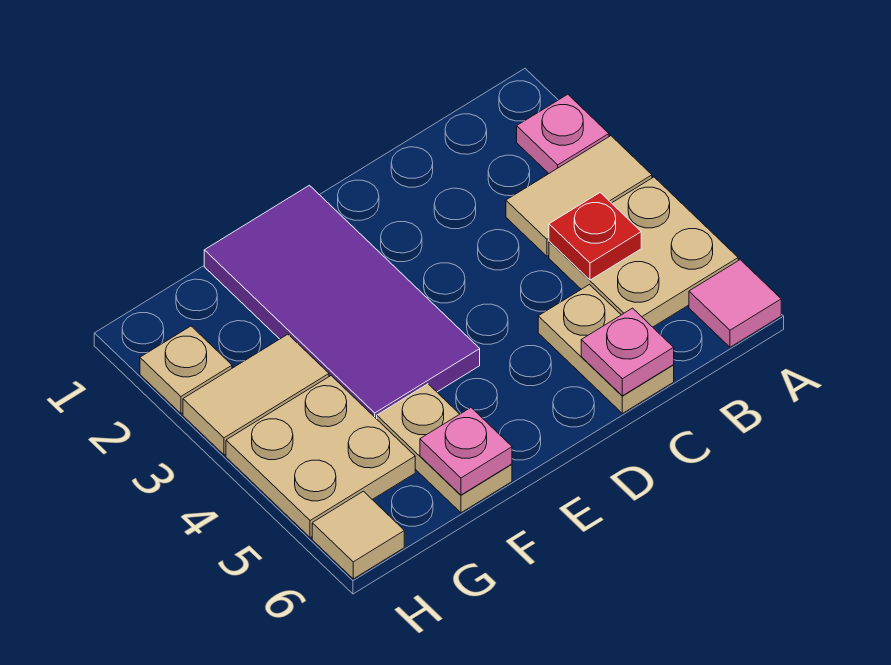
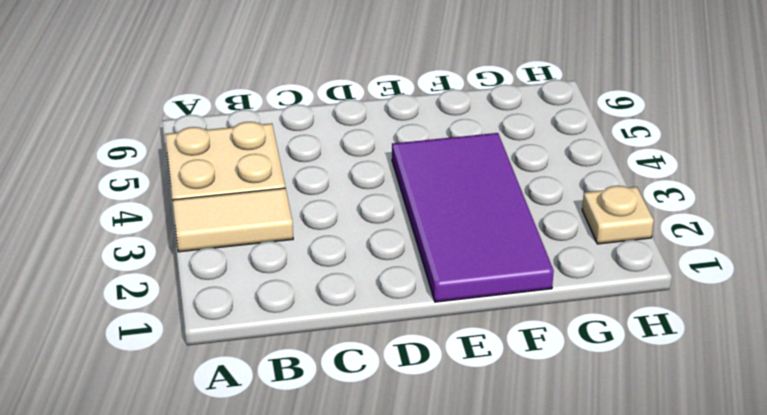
none -> pink plate A2 level 1
none -> pink tile A6 level 1
none -> tan plate C5:C6 level 1

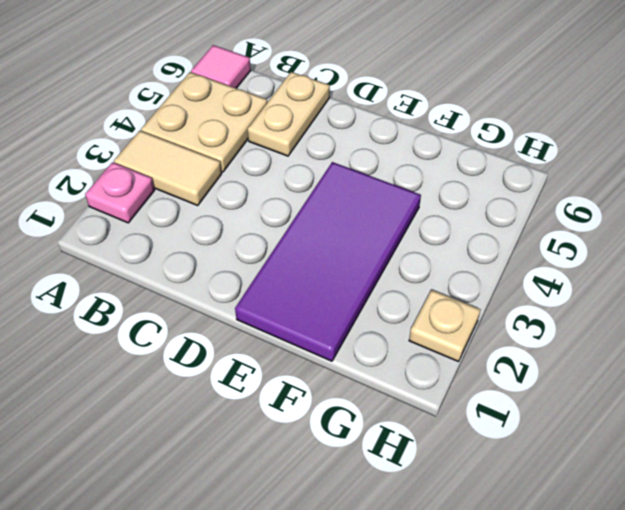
none -> tan plate F5:F6 level 1
none -> tan tile G3:H3 level 1
none -> tan plate G4:H5 level 1

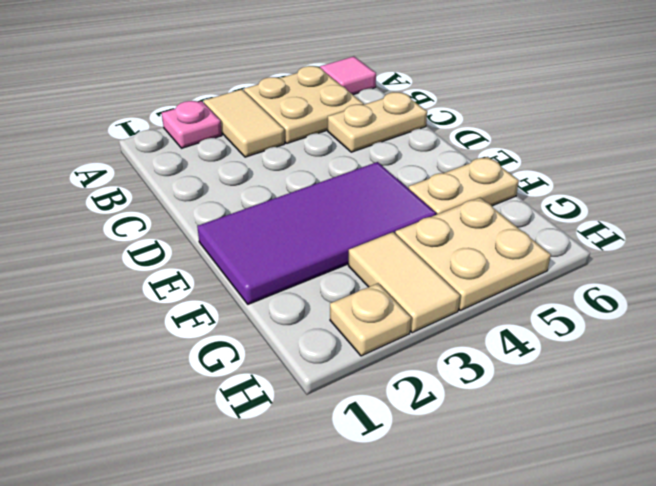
none -> tan tile H6 level 1
none -> red plate B4 level 2
none -> pink plate C6 level 2

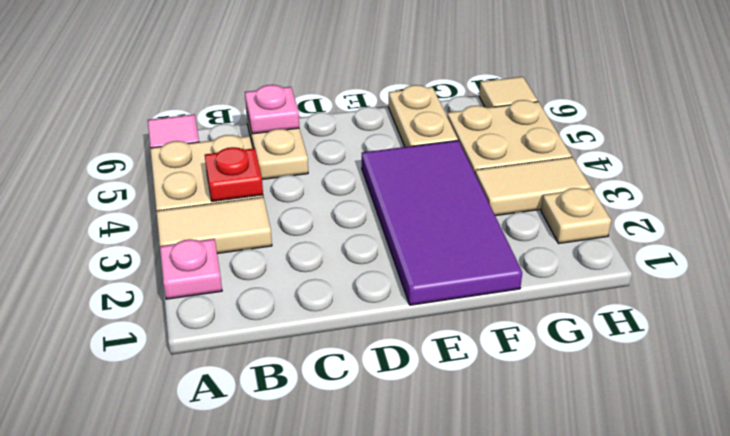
none -> pink plate F6 level 2

